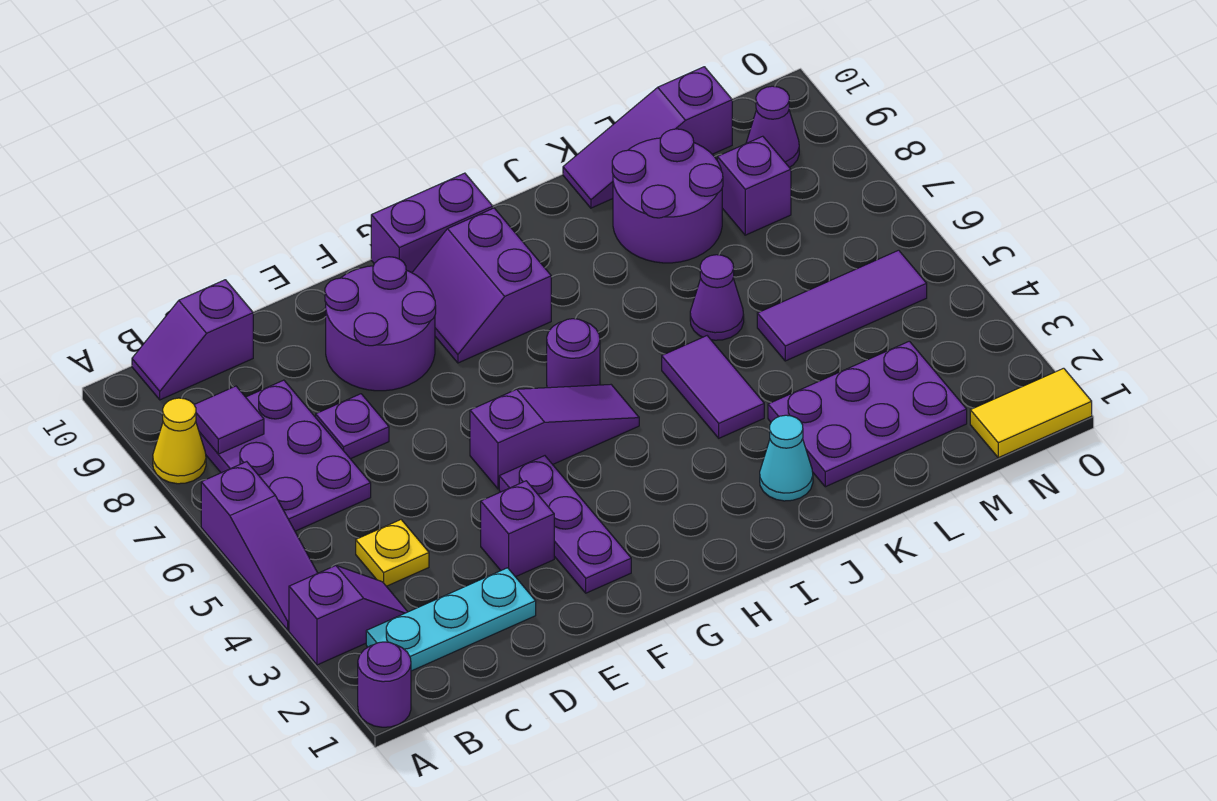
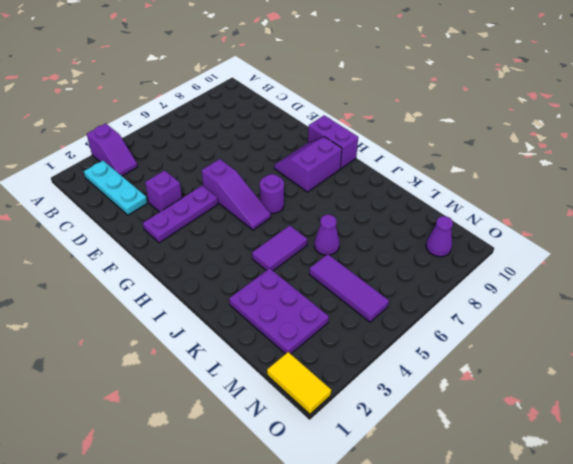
none -> purple round brick A1 level 1
none -> purple slope A4:A6 level 1 top 6
none -> yellow cone A8 level 1

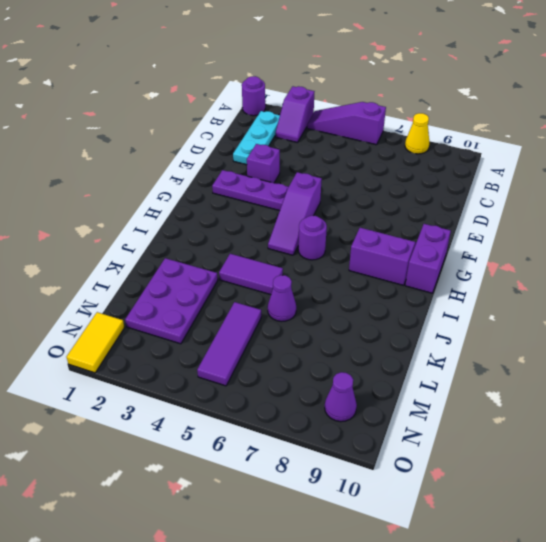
none -> purple plate B6:C8 level 1
none -> purple slope B10:C10 level 1 top C
none -> yellow plate C4 level 1

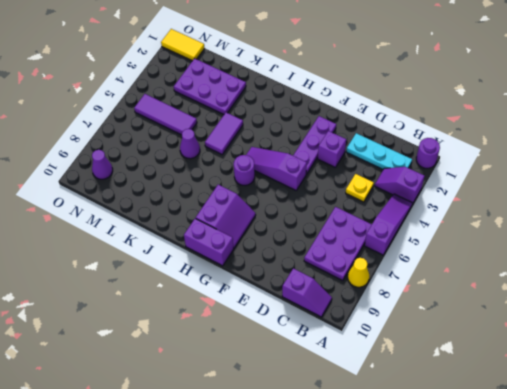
none -> purple plate D7 level 1
none -> purple round brick E8:F9 level 1
none -> cyan cone J2 level 1

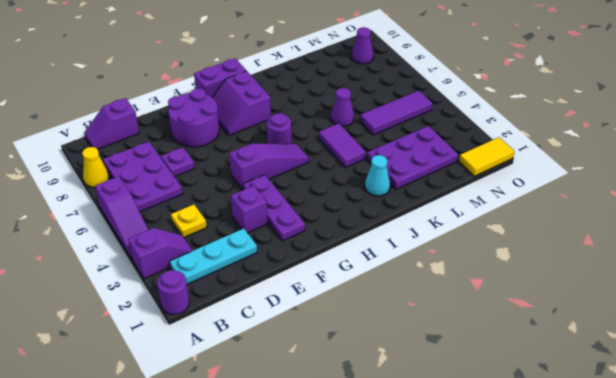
none -> purple round brick K8:L9 level 1
none -> purple slope K10:M10 level 1 top M
none -> purple brick M8 level 1

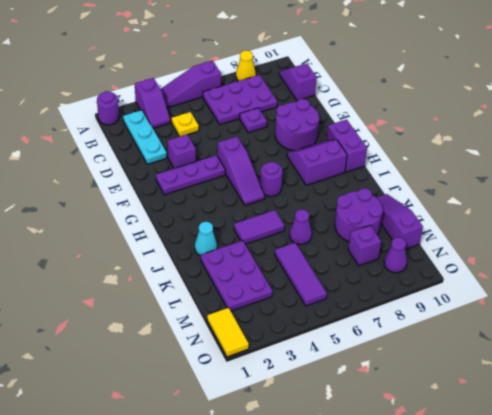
none -> purple tile B8 level 2

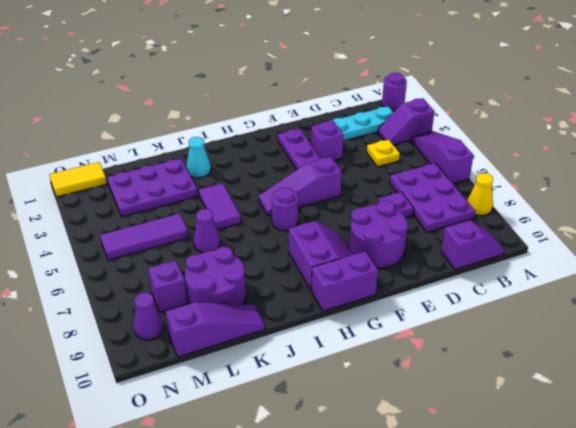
none -> purple tile B8 level 2

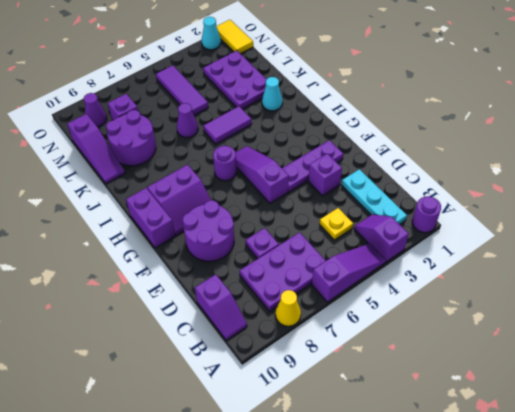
cyan cone O2 level 1 -> none
none -> purple tile B8 level 2

